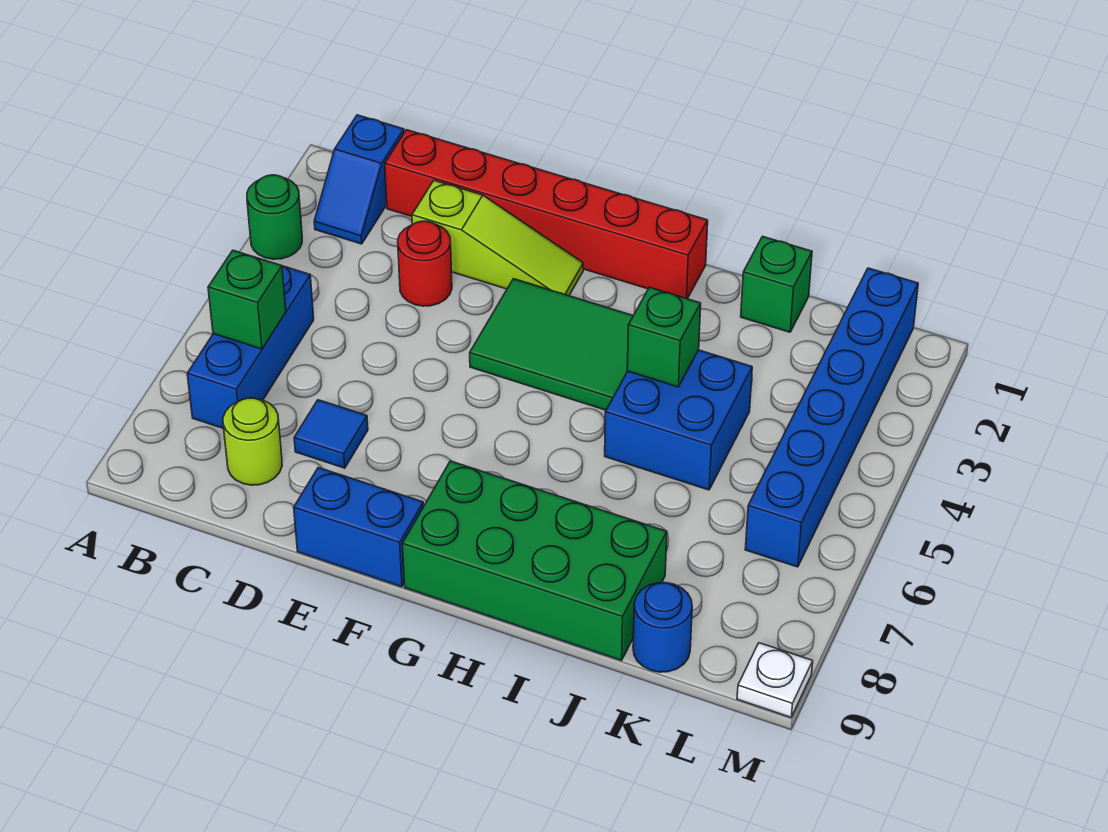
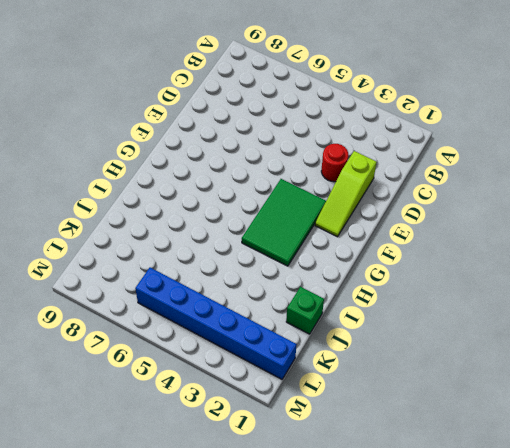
none -> green round brick A3 level 1
none -> blue slope B1:B2 level 1 top 1
none -> blue brick B5:B7 level 1

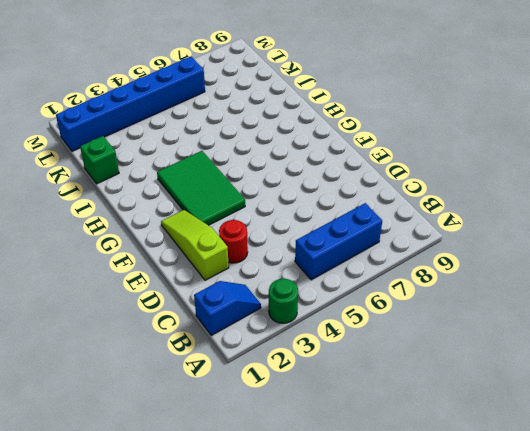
none -> red brick C1:H1 level 1
none -> lime round brick C8 level 1
none -> blue tile D7 level 1

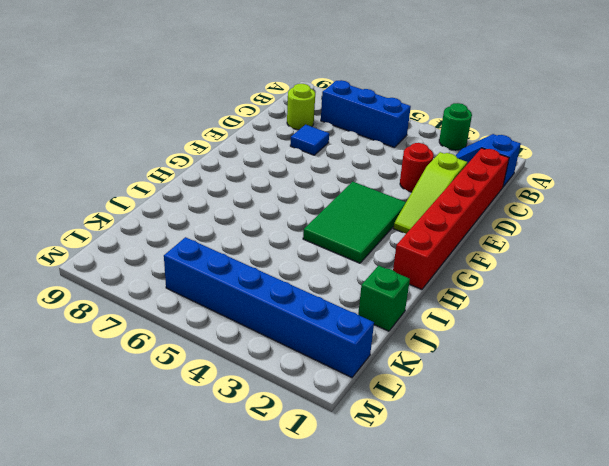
none -> blue brick E9:F9 level 1
none -> green brick G8:J9 level 1
none -> blue brick I4:J5 level 1

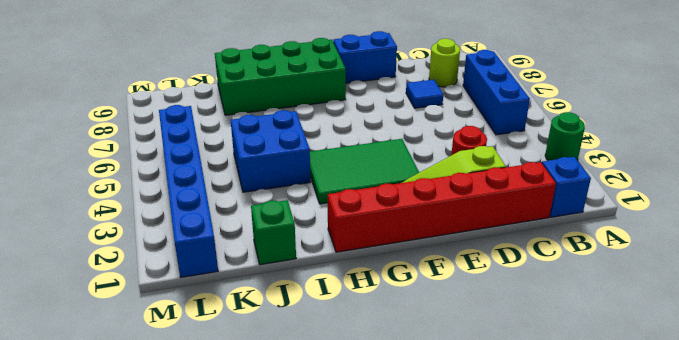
none -> blue round brick K9 level 1
none -> white plate M9 level 1
none -> green brick B6 level 2

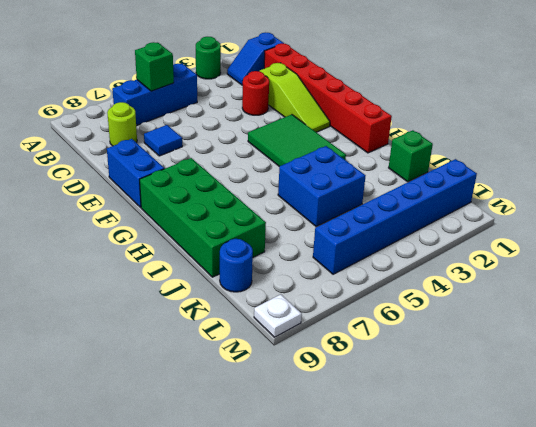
none -> green brick I4 level 2

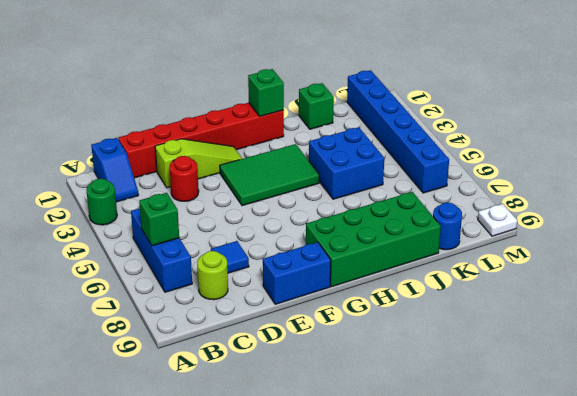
green brick H1 level 2 -> green brick I4 level 2

